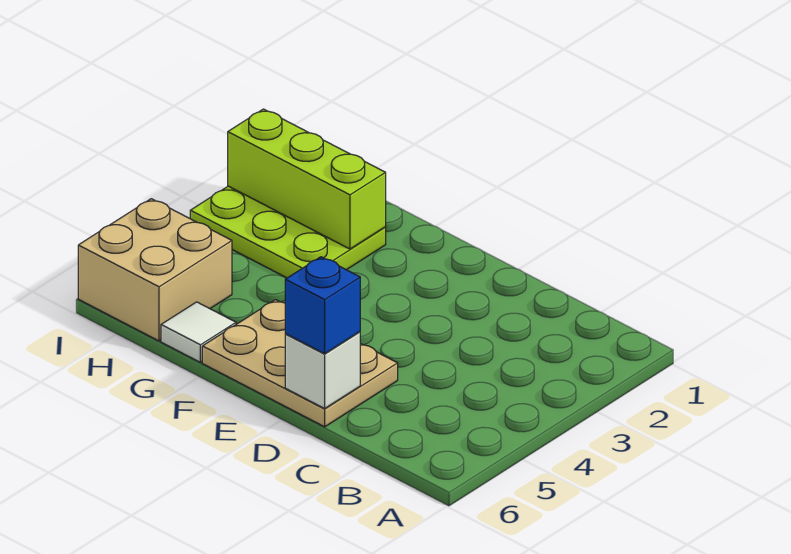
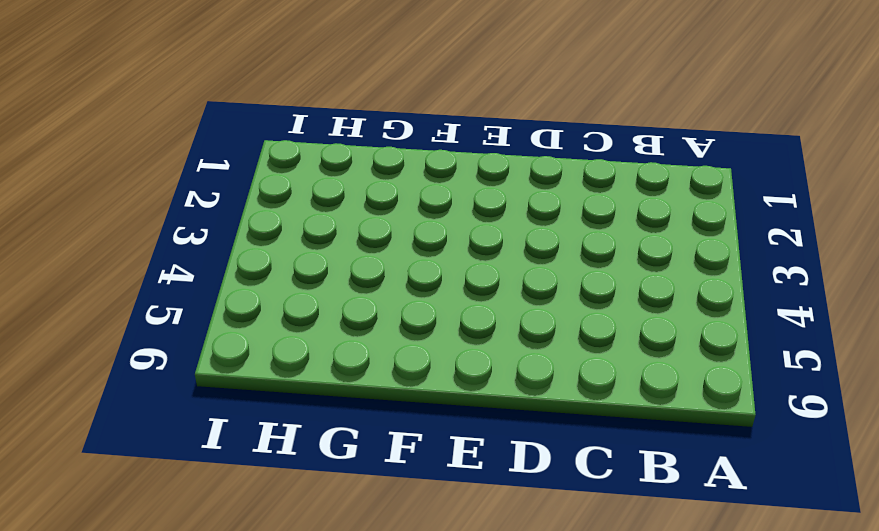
none -> tan plate D5:F6 level 1
none -> lime plate G2:I3 level 1

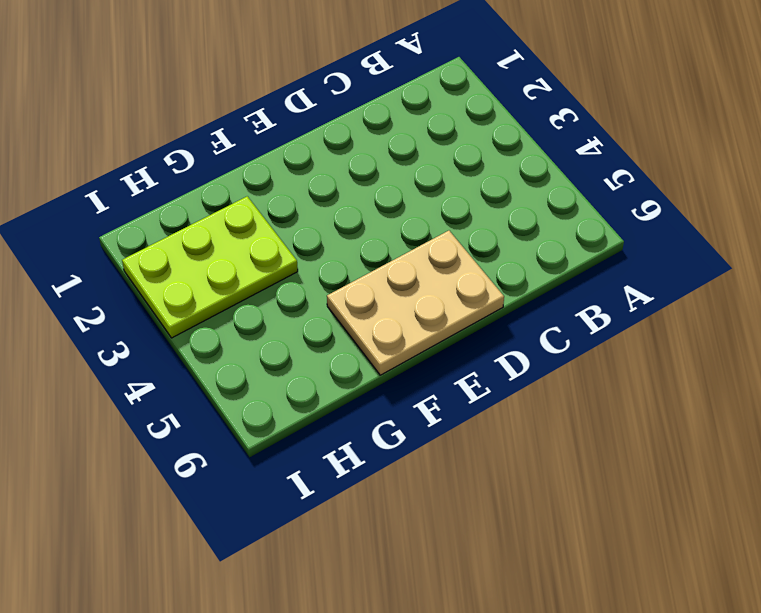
none -> white tile G6 level 1
none -> tan brick H5:I6 level 1

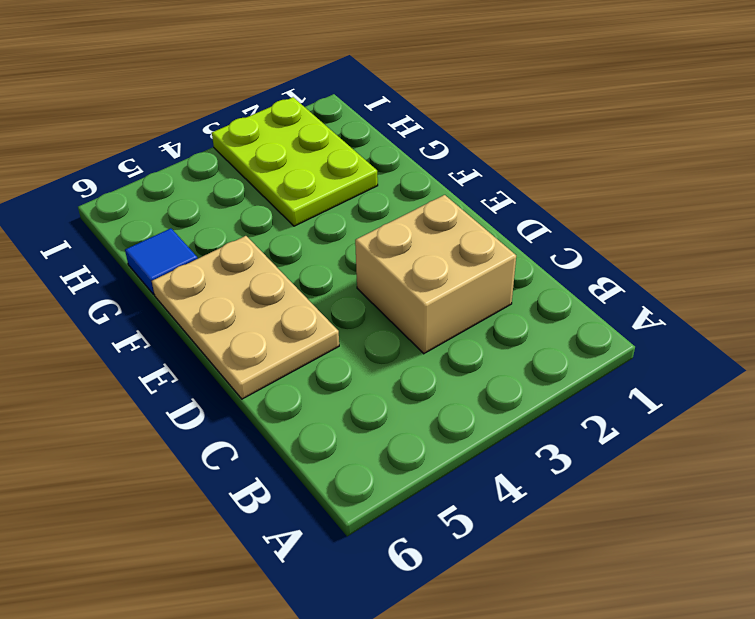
tan brick C2:D3 level 1 -> tan brick H5:I6 level 1
blue tile G6 level 1 -> white tile G6 level 1
none -> white brick D6 level 2
none -> lime brick G2:I2 level 2

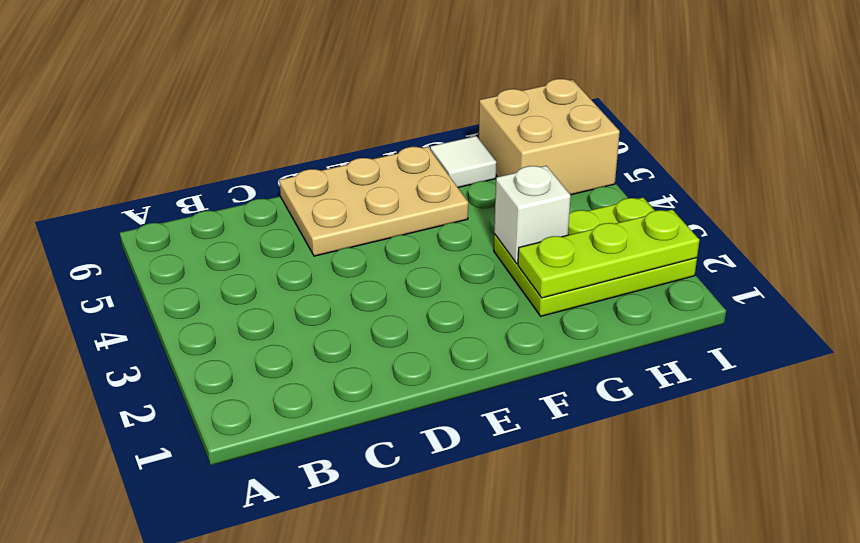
lime plate G2:I2 level 2 -> lime brick G2:I2 level 2
white brick G3 level 2 -> white brick D6 level 2
none -> blue brick D6 level 3

